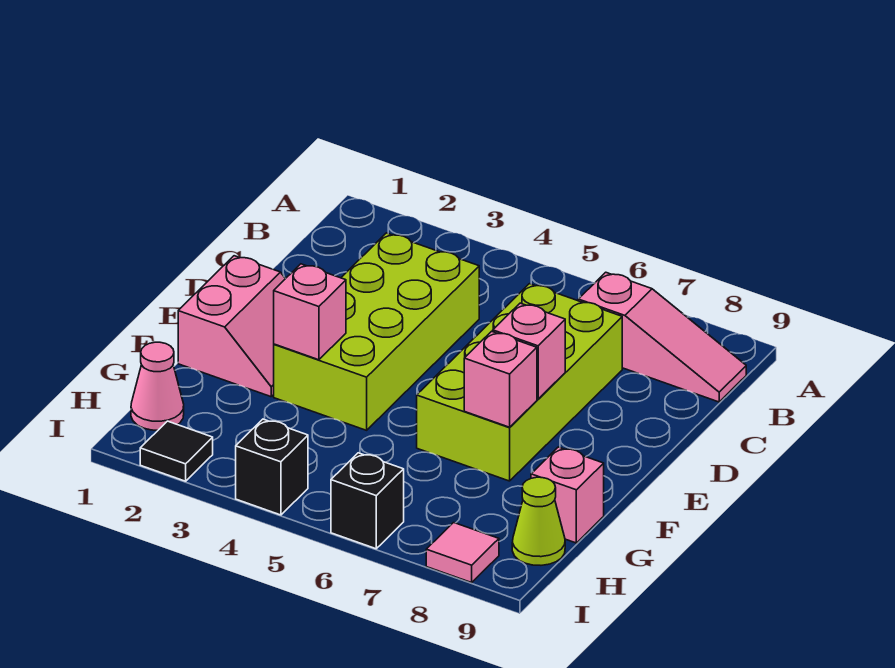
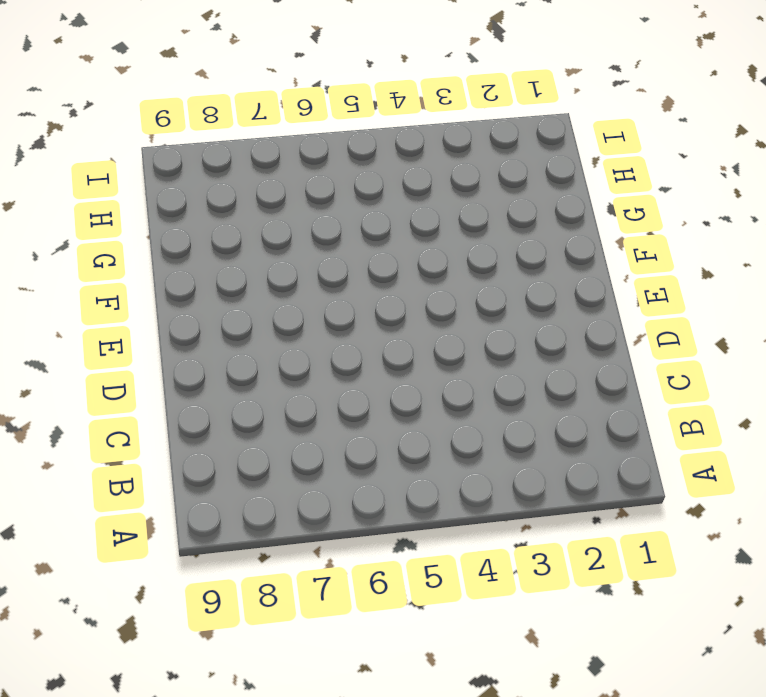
none -> pink slope B7:B9 level 1 top 7
none -> lime brick C3:F4 level 1
none -> lime brick C6:F7 level 1

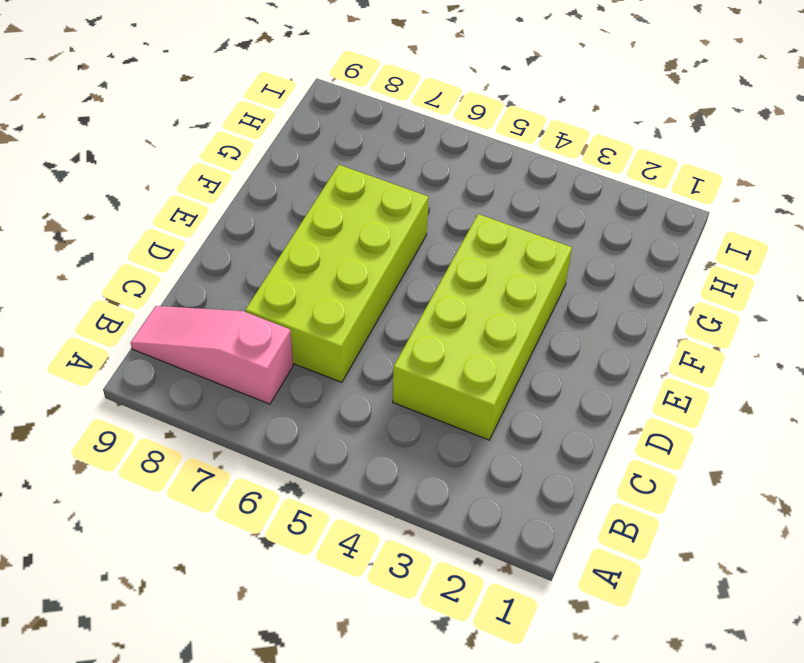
none -> pink slope E1:F2 level 1 top 1
none -> pink brick G9 level 1
none -> pink cone H1 level 1

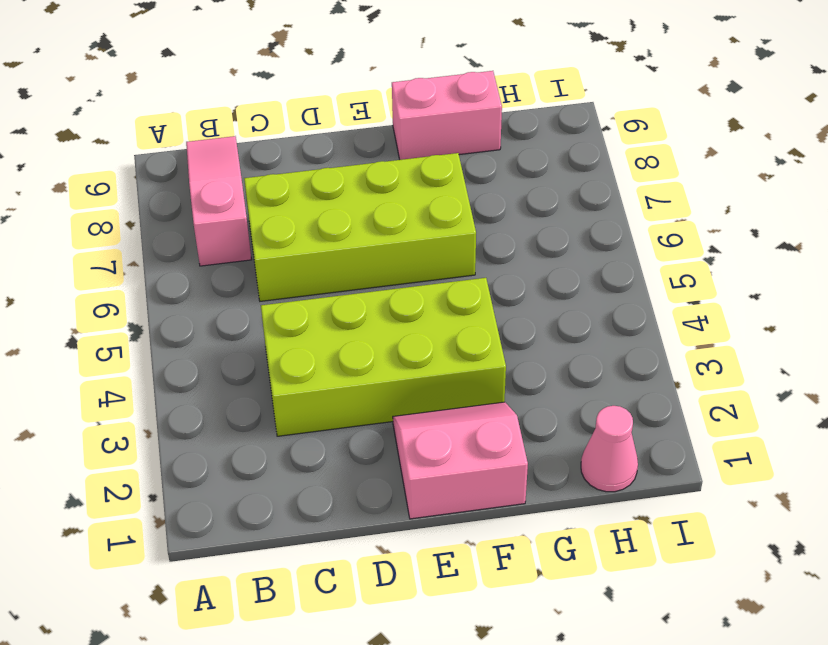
pink brick F9:G9 level 1 -> pink brick G9 level 1
none -> lime cone H9 level 1
none -> black tile I2 level 1
none -> black brick I4 level 1

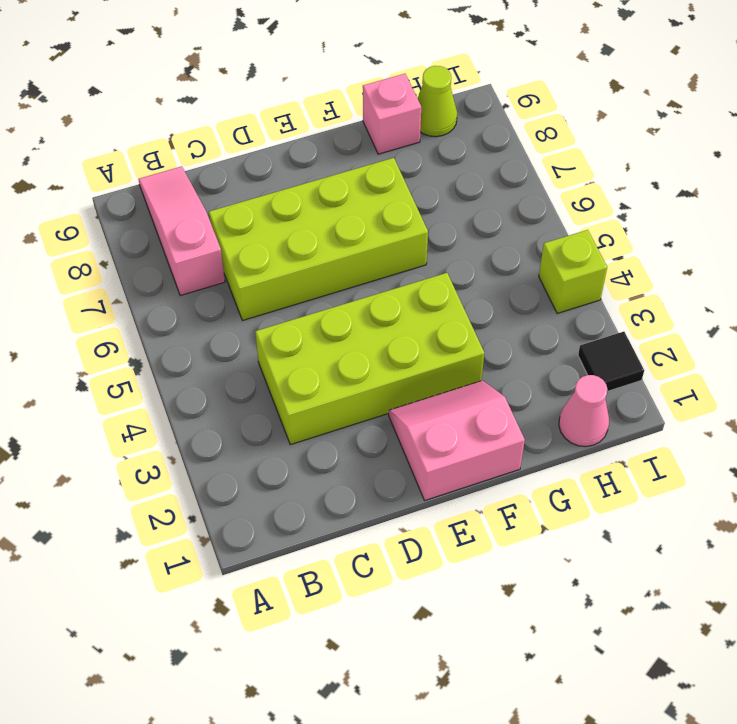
lime brick I4 level 1 -> black brick I4 level 1
none -> black brick I6 level 1
none -> pink tile I8 level 1
none -> pink brick E7 level 2

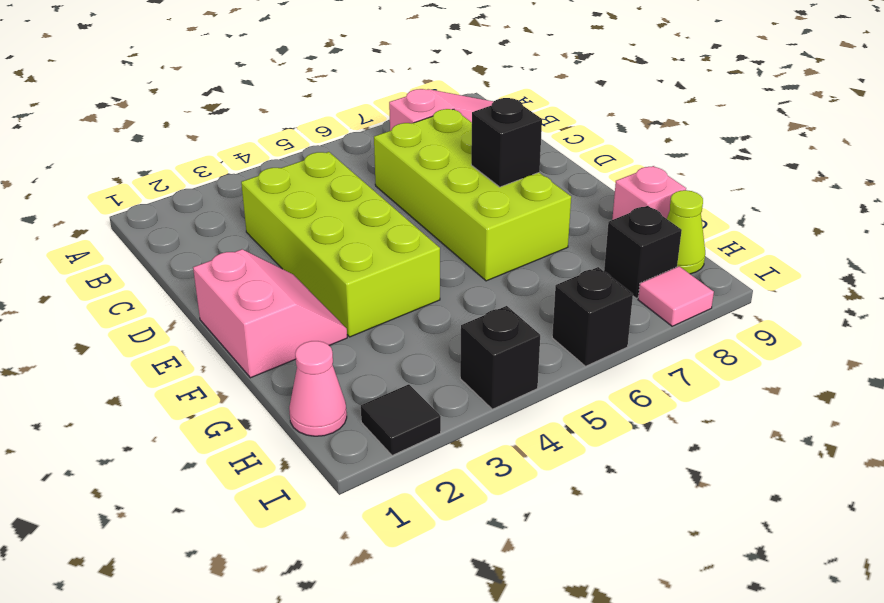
black brick E7 level 2 -> pink brick E7 level 2
black brick H8 level 1 -> none
none -> pink brick F3 level 2
none -> pink brick F7 level 2

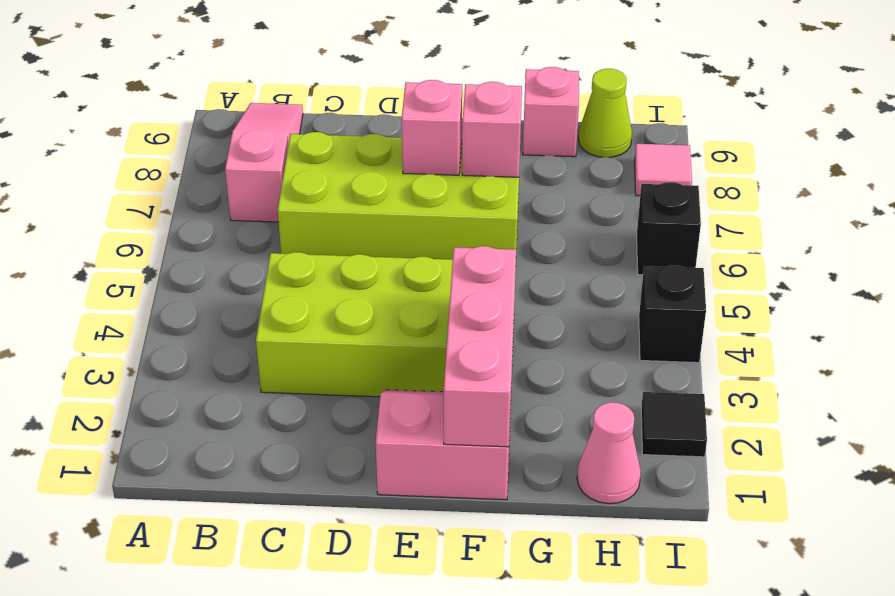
pink brick F1:F3 level 2 -> pink brick F3 level 2

